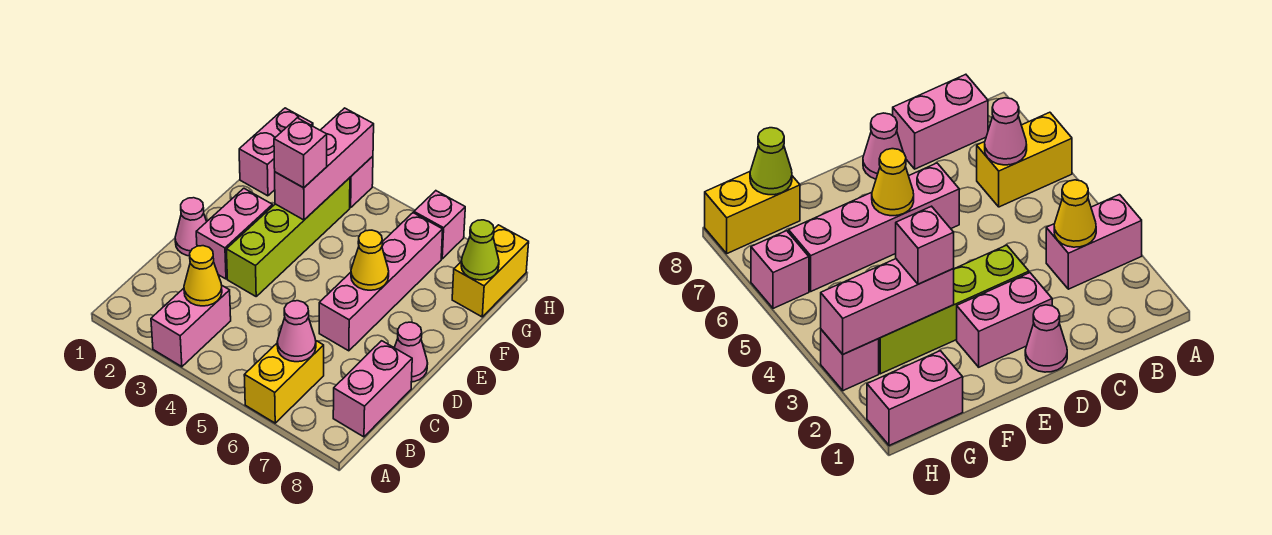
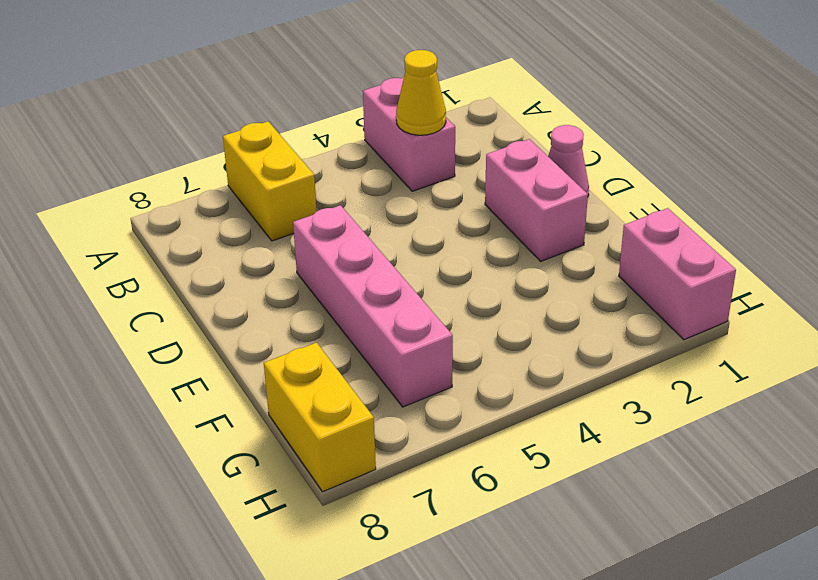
none -> pink brick B8:C8 level 1
none -> lime brick D3:G3 level 1
none -> pink cone D8 level 1

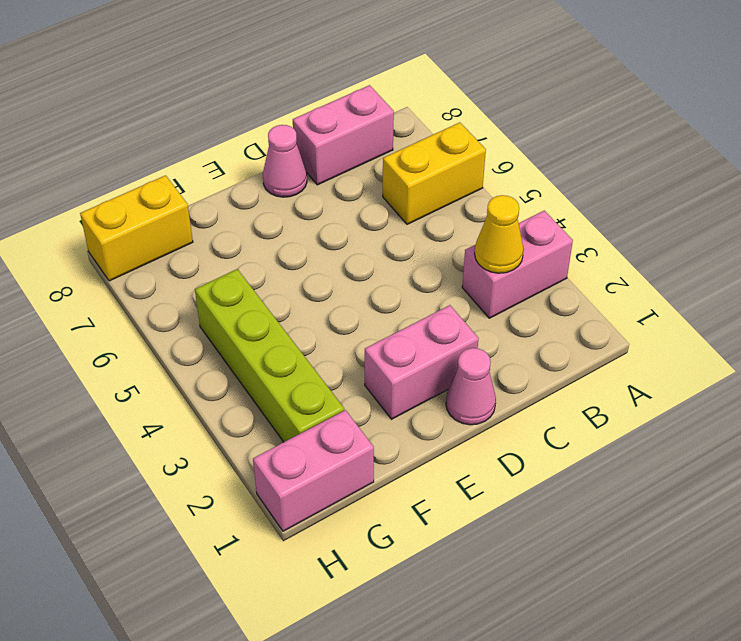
lime brick G2:G5 level 1 -> lime brick D3:G3 level 1
none -> pink brick D6:G6 level 1
none -> pink brick H3 level 1
none -> pink brick H6 level 1

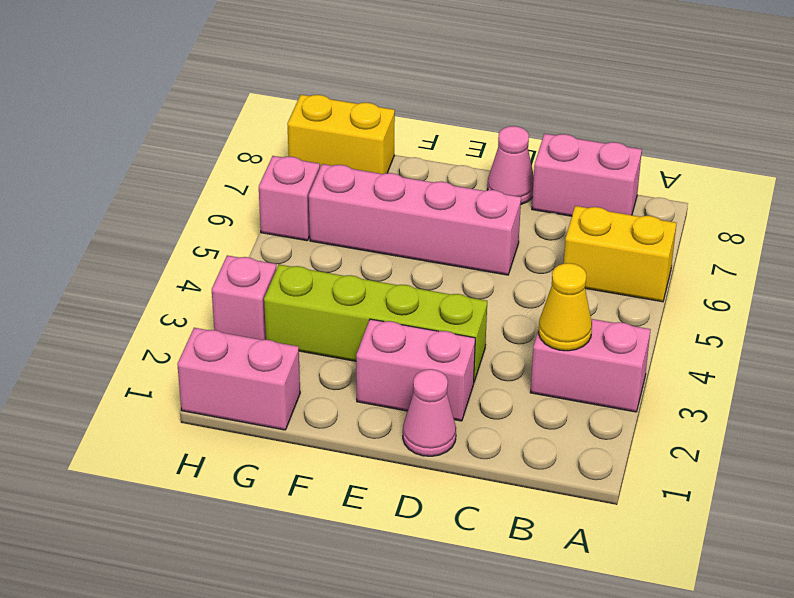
none -> pink cone B6 level 2
none -> yellow cone E6 level 2
none -> pink brick F3:H3 level 2

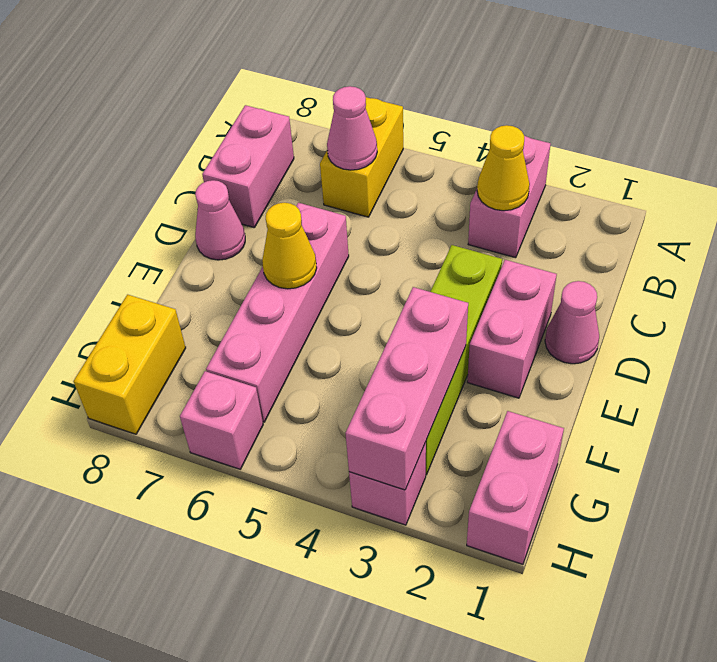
none -> lime cone G8 level 2
none -> pink brick F3 level 3

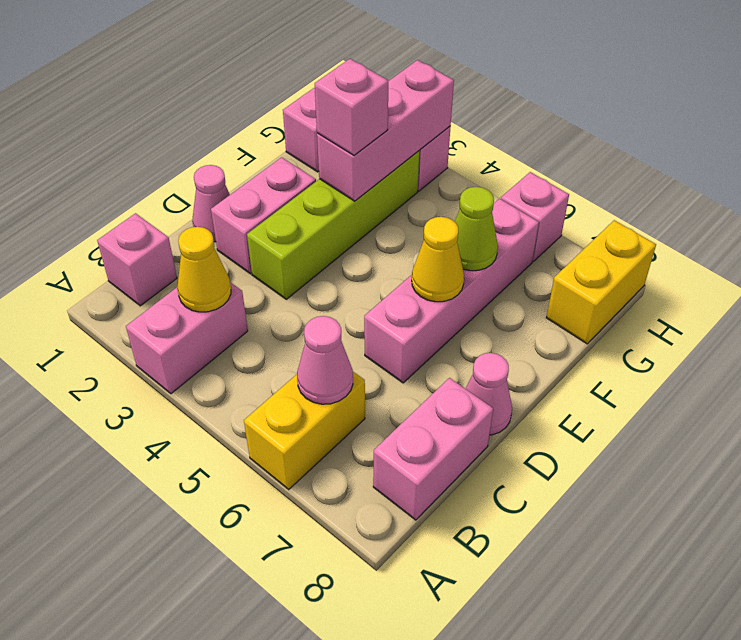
pink brick B1 level 1 -> none
lime cone F6 level 2 -> lime cone G8 level 2

